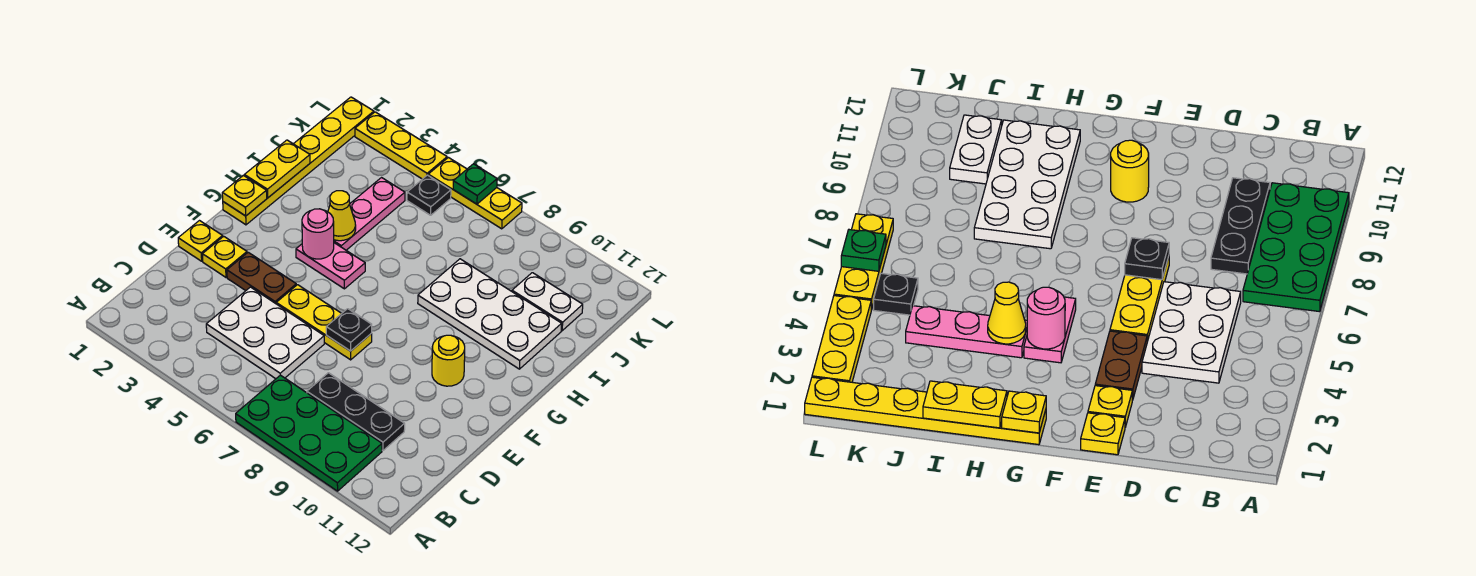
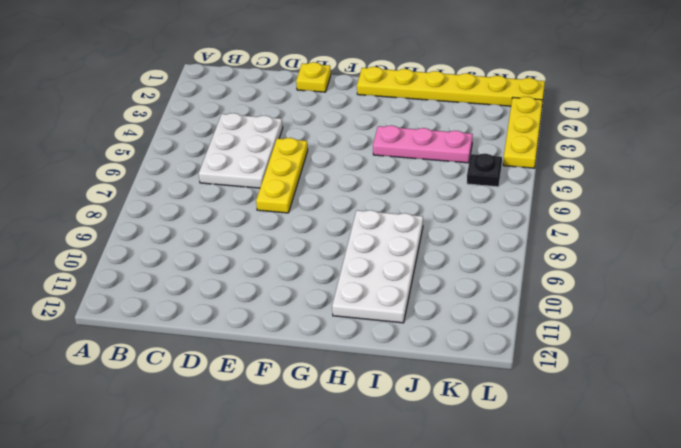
none -> green plate A7:B10 level 1
none -> black plate C8:C10 level 1
none -> yellow plate E2 level 1

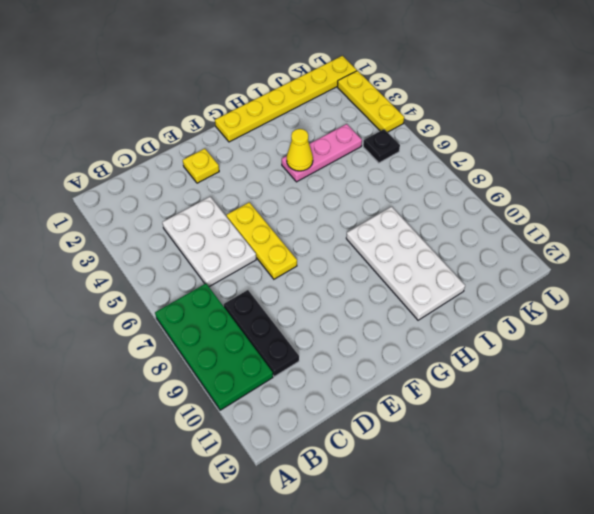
none -> yellow plate E1 level 1
none -> brown plate E3:E4 level 1
none -> yellow round brick F10 level 1

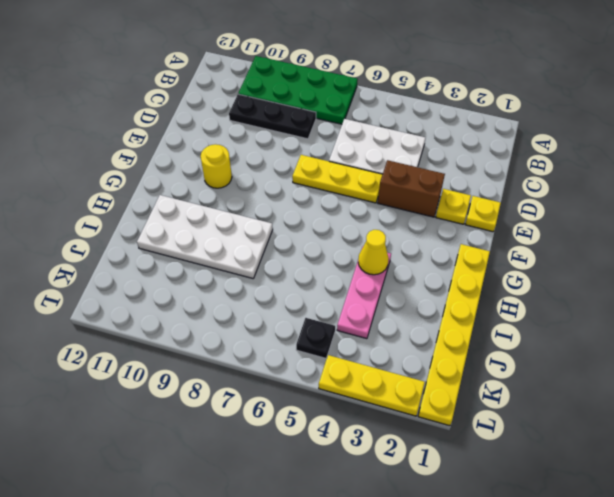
brown brick E3:E4 level 1 -> brown plate E3:E4 level 1
none -> pink plate G4:G5 level 1
none -> white plate J10:J11 level 1
none -> yellow plate L5:L7 level 1

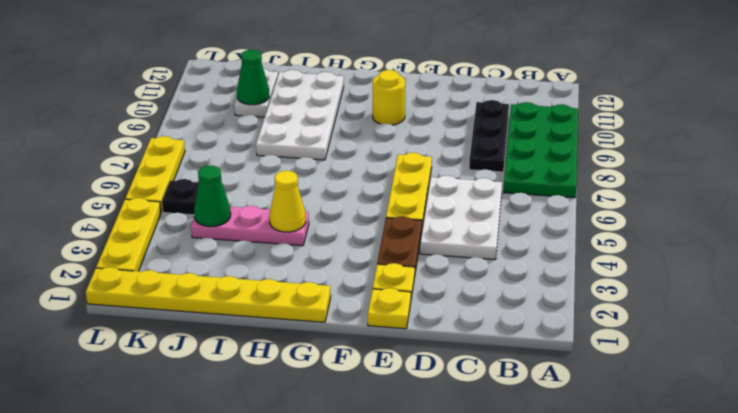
green cone J4 level 2 -> none
green cone J10 level 2 -> none
none -> pink plate G4:G5 level 1
none -> black plate E7 level 2
none -> yellow plate G1 level 2

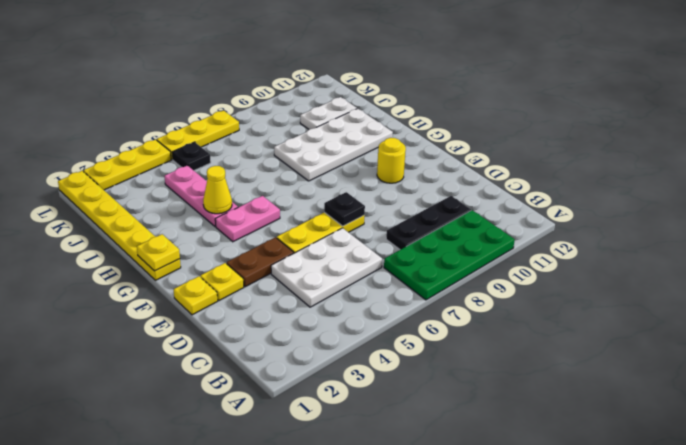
none -> pink round brick G4 level 2
none -> yellow plate H1:I1 level 2
none -> green plate L6 level 2

